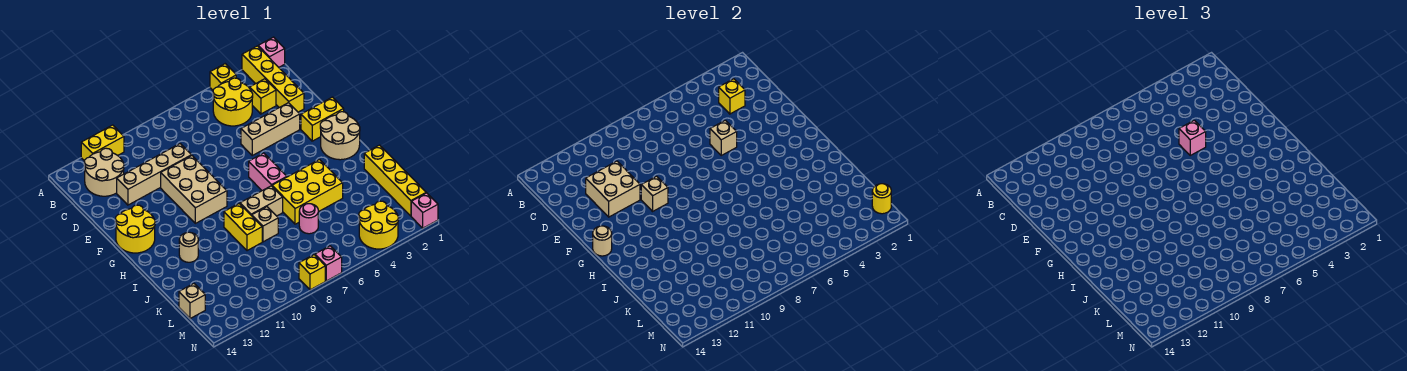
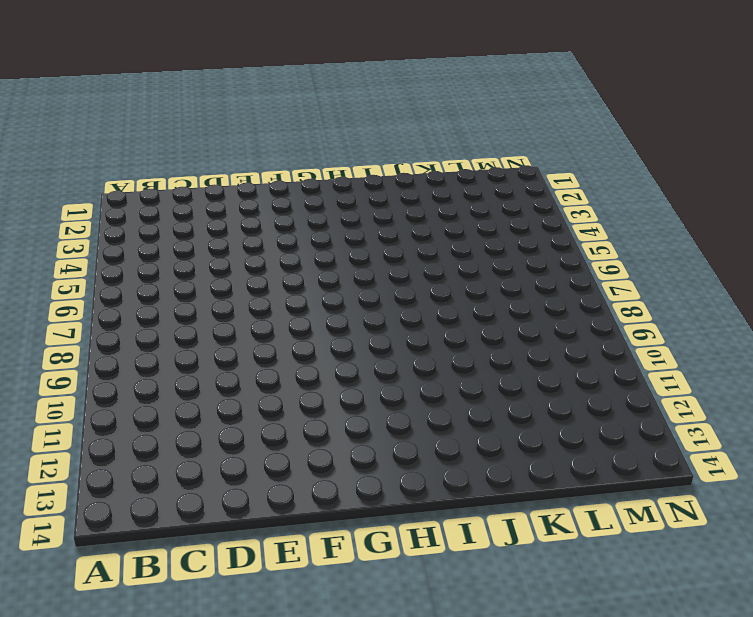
none -> pink brick A1 level 1
none -> yellow brick A2:D2 level 1
none -> yellow brick A4 level 1
none -> yellow brick A11:A12 level 1

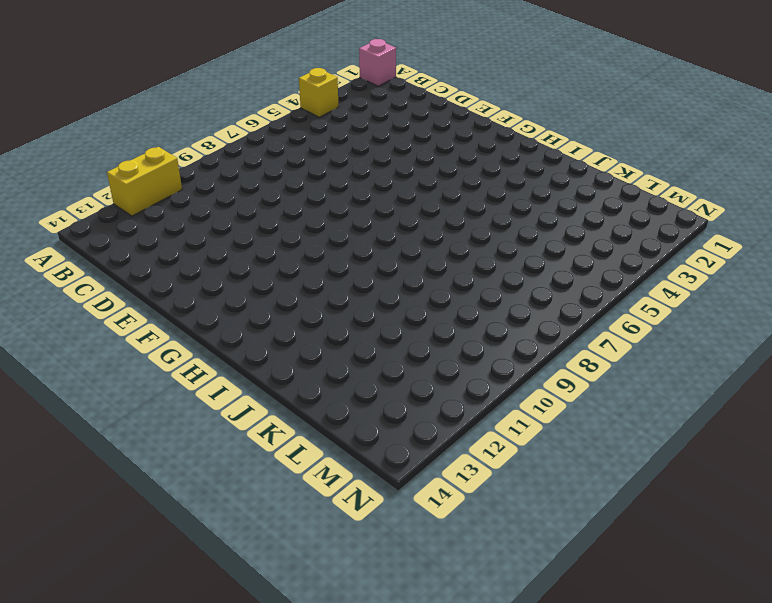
none -> yellow brick A2:D2 level 1
none -> yellow round brick B4:C5 level 1
none -> tan round brick B12:C13 level 1
none -> yellow brick C3 level 1

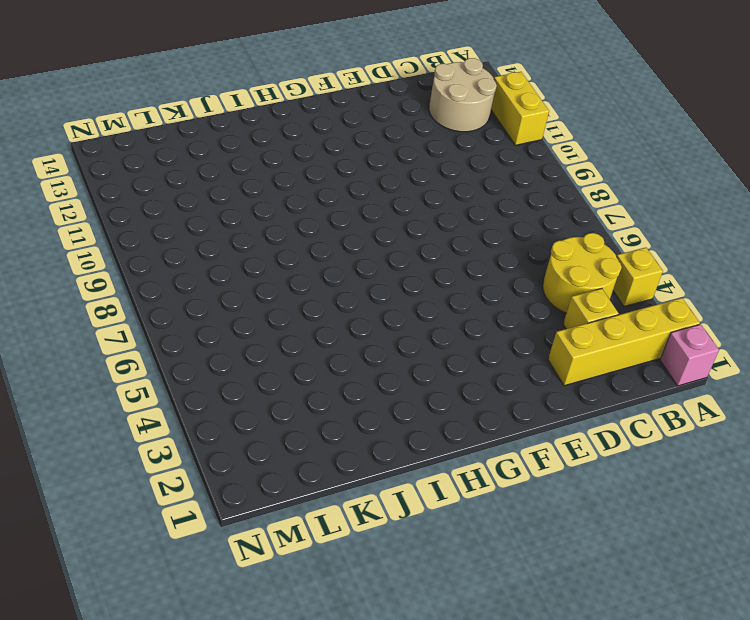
none -> tan brick D9:D12 level 1
none -> tan brick E3:E5 level 1
none -> tan brick E9:G10 level 1
none -> yellow brick F1:F2 level 1

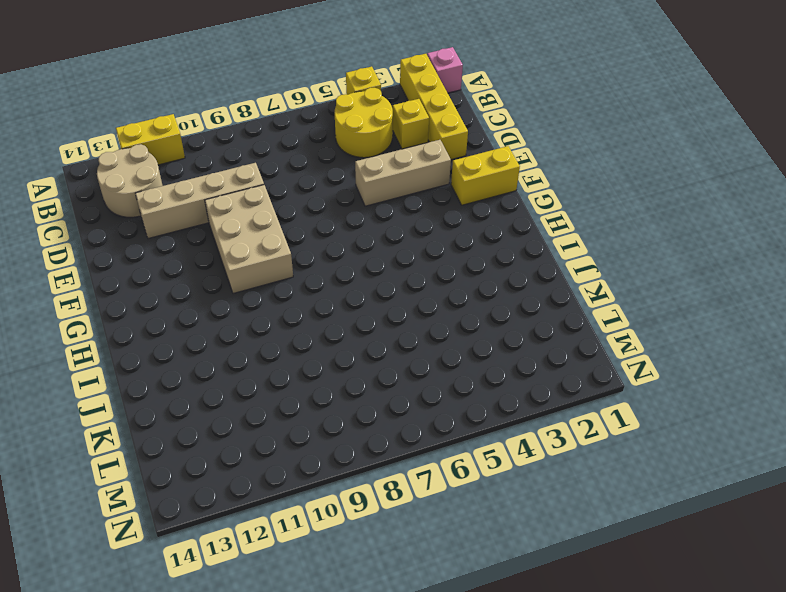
none -> yellow round brick F13:G14 level 1
none -> tan round brick G1:H2 level 1
none -> pink brick G6:H6 level 1
none -> yellow brick I4:J6 level 1

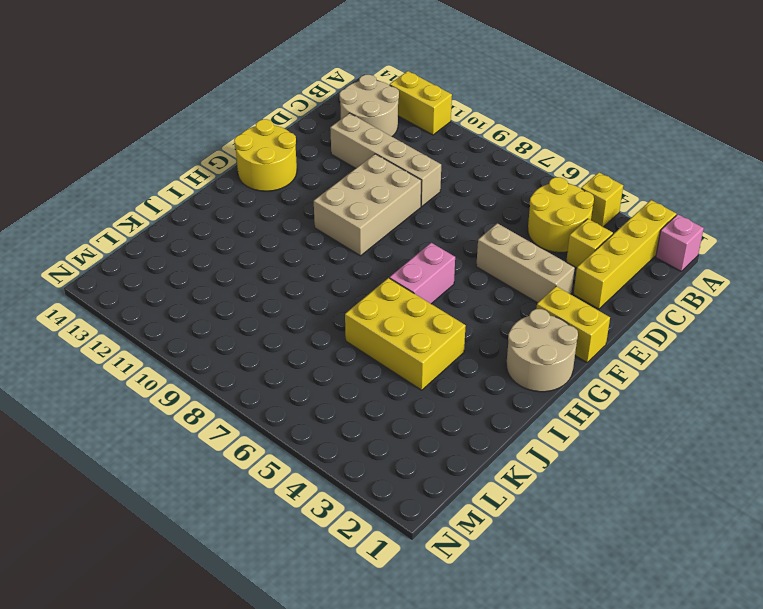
none -> tan brick I7:I8 level 1
none -> yellow brick I9:J9 level 1
none -> tan round brick I12 level 1
none -> yellow brick J1:M1 level 1

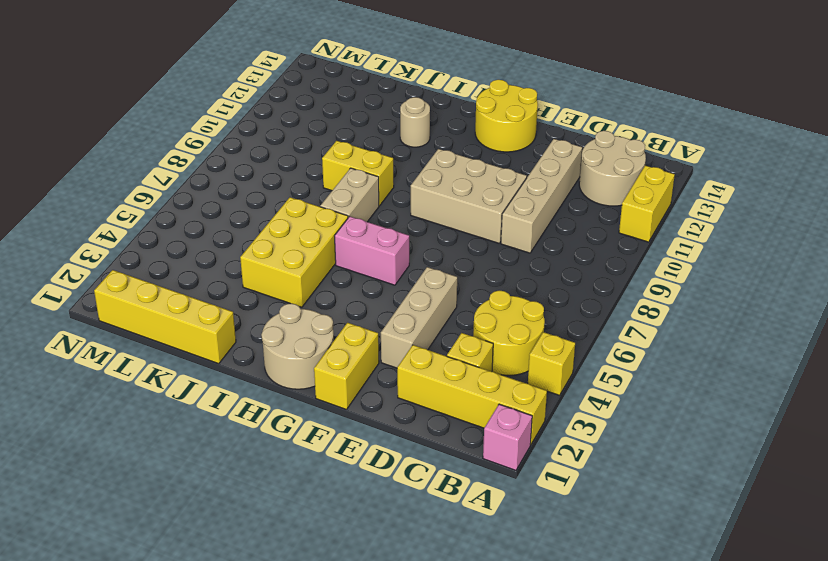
none -> tan brick J8 level 1
none -> pink round brick K6 level 1
none -> tan brick L14 level 1
none -> yellow round brick M3:N4 level 1

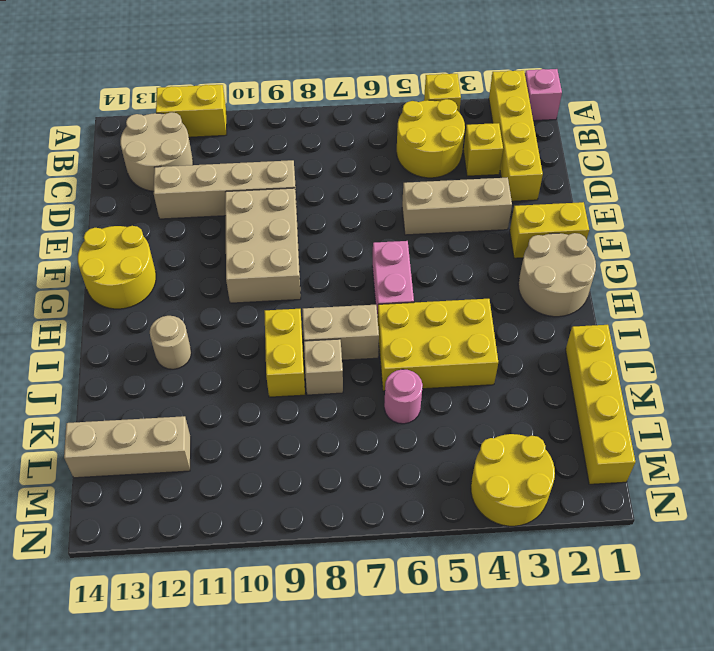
tan brick L12:L14 level 1 -> tan brick L14 level 1
none -> pink brick N1 level 1
none -> pink brick N7 level 1
none -> yellow brick N8 level 1
none -> yellow brick C3 level 2

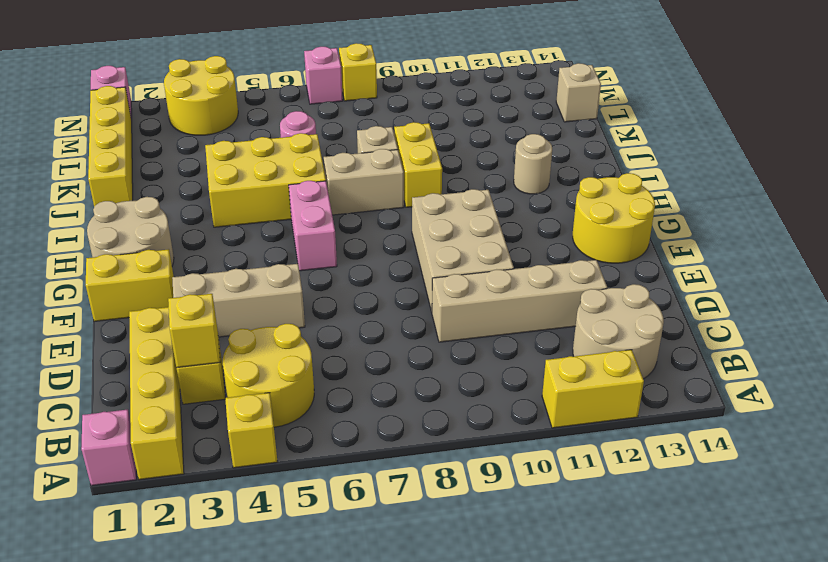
none -> tan brick D11:E12 level 2
none -> tan brick E5 level 2
none -> tan brick F10 level 2
none -> tan round brick G14 level 2

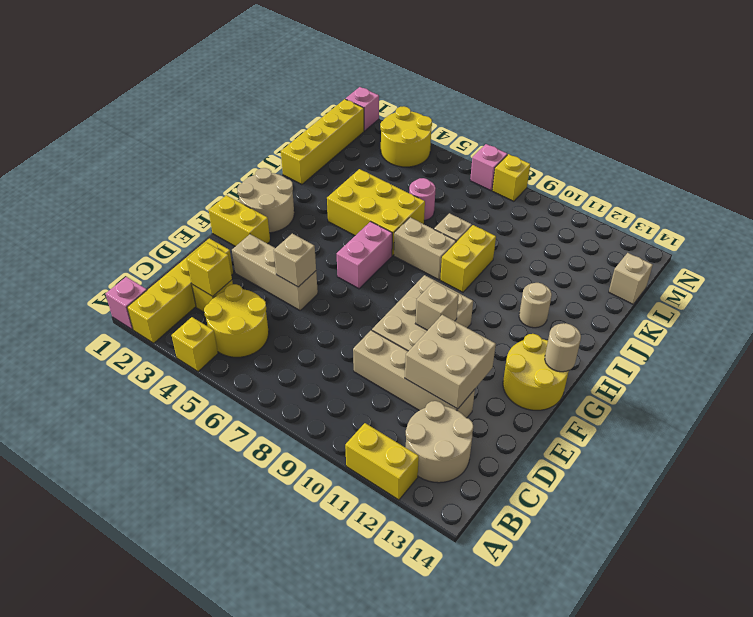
none -> yellow round brick M1 level 2
none -> pink brick E5 level 3

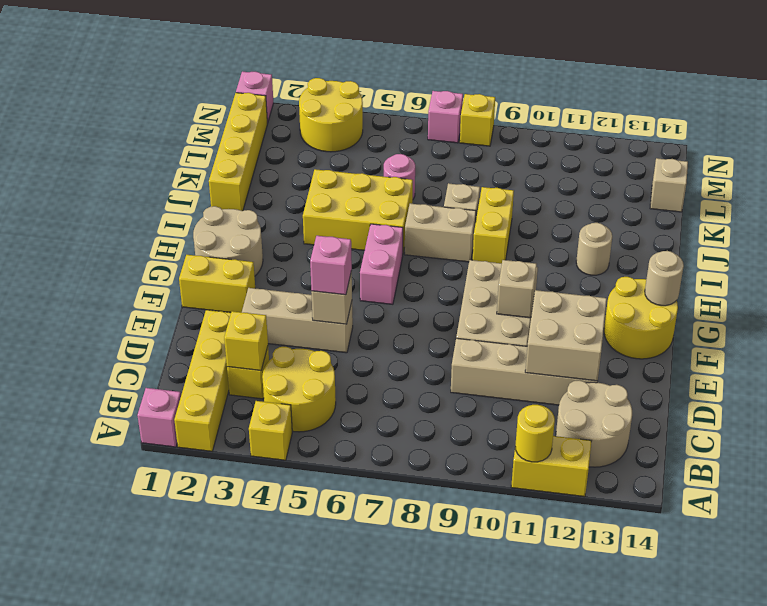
yellow round brick A11 level 2 -> yellow round brick M1 level 2

